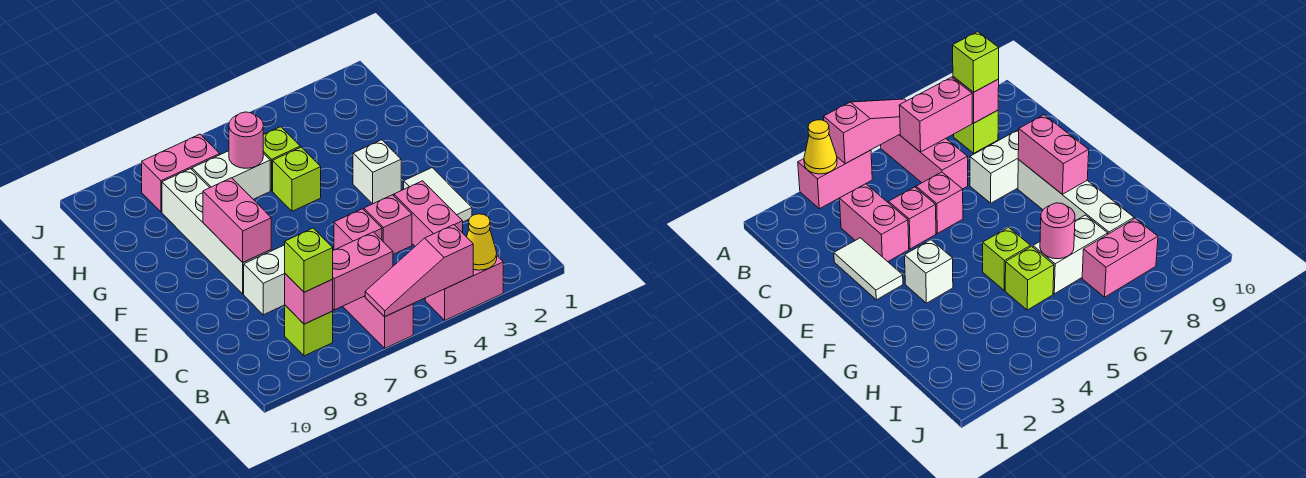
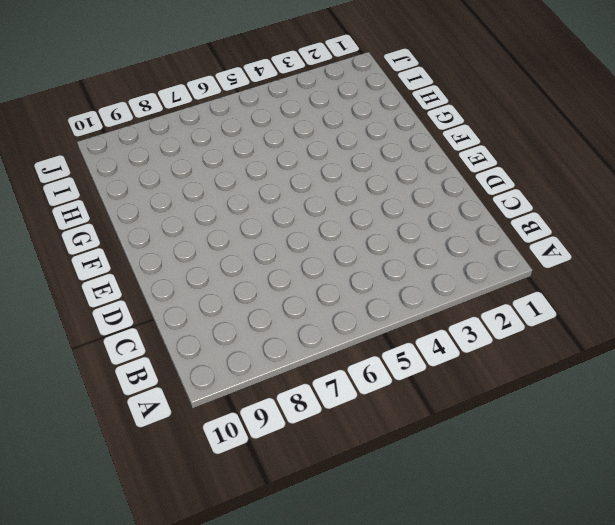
none -> pink brick A3:A4 level 1
none -> pink brick A6:C6 level 1
none -> lime brick B8 level 1

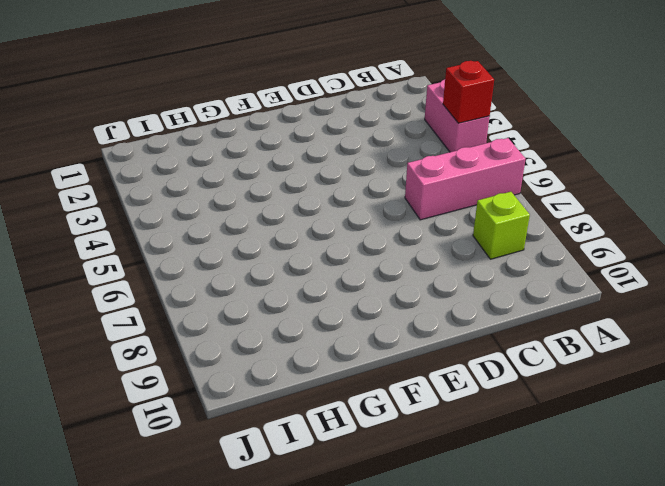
red brick A4 level 2 -> pink slope A4:A6 level 2 top 4
none -> pink brick C3:D3 level 1
none -> white tile D2:E2 level 1
none -> pink brick D4 level 1

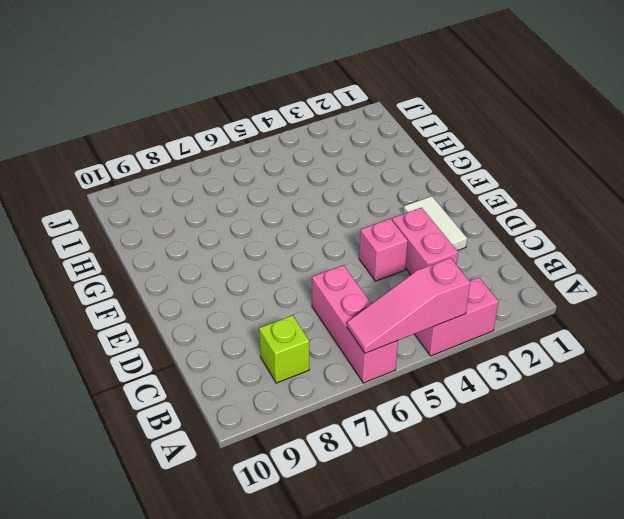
none -> pink brick D5 level 1
none -> white brick D7:D8 level 1
none -> white brick E8:H8 level 1

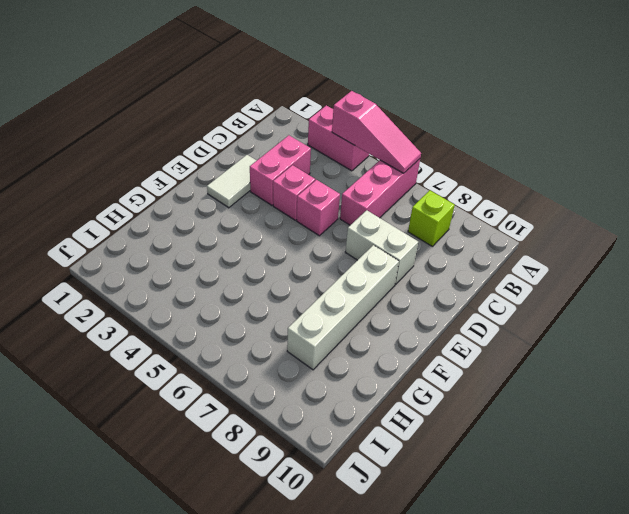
none -> white brick F3 level 1
none -> lime brick G5 level 1
none -> lime brick H5 level 1

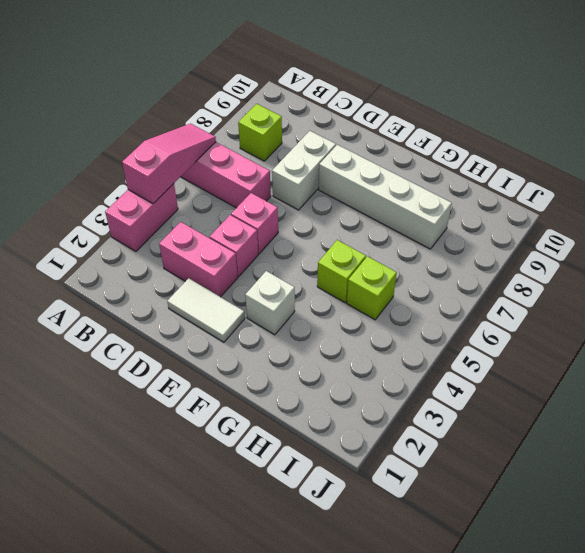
none -> white brick H6:H7 level 1
none -> pink brick I7:I8 level 1
none -> yellow cone A3 level 2

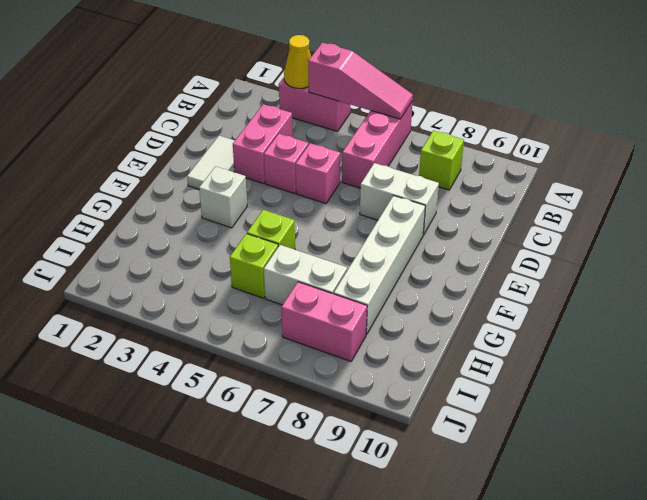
none -> pink brick B6:B7 level 2
none -> pink brick B8 level 2
none -> pink brick E8:F8 level 2

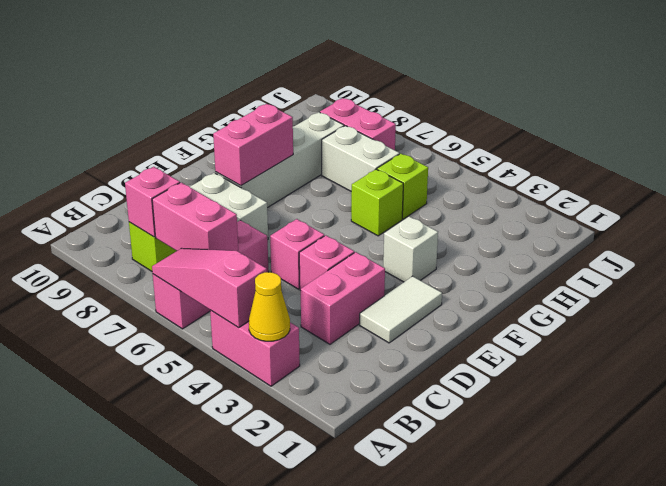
none -> pink round brick H6 level 2
none -> lime brick B8 level 3

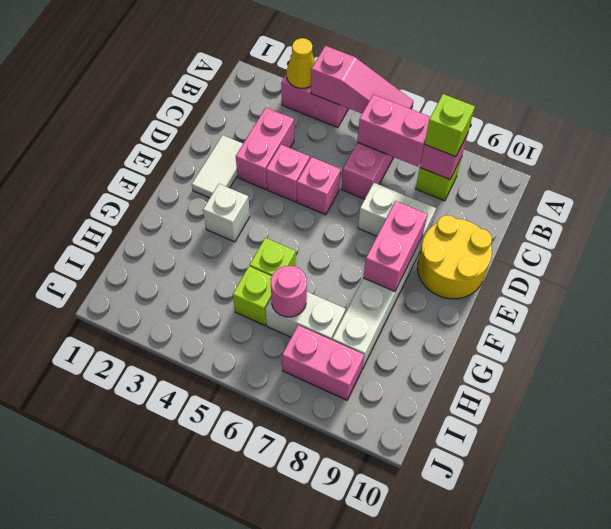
yellow round brick D9:E10 level 1 -> none

